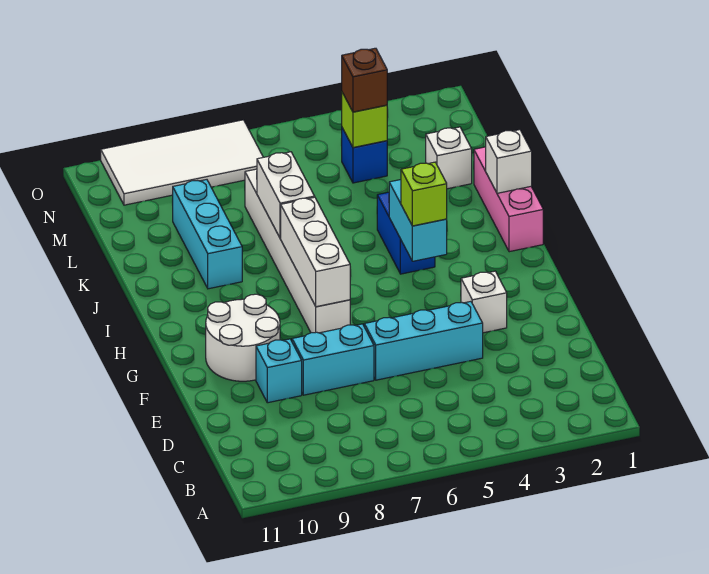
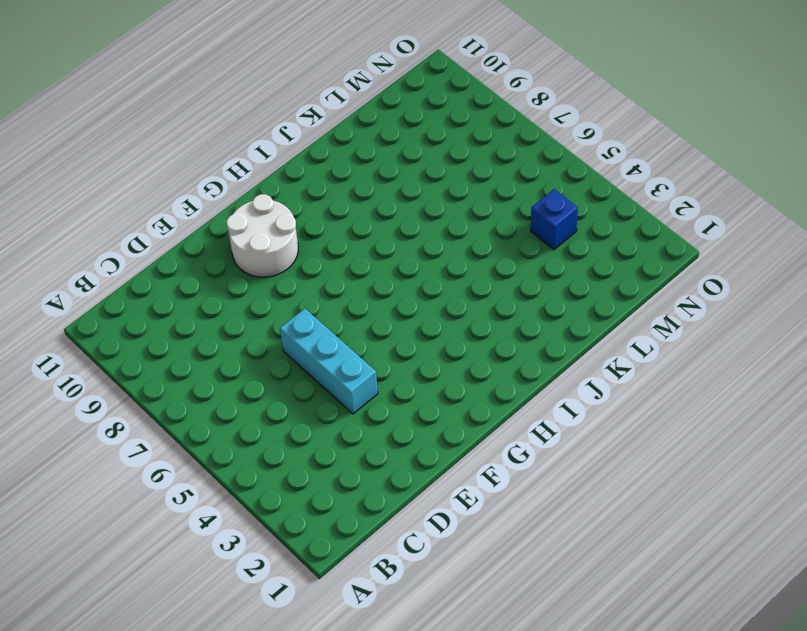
none -> cyan brick E7:E8 level 1
none -> cyan brick E9 level 1
none -> white brick F3 level 1

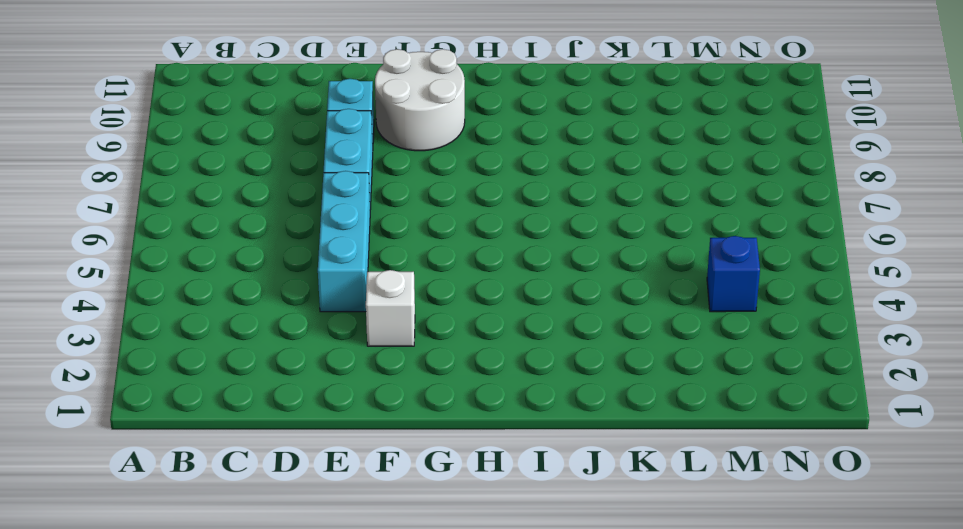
none -> white brick G7:L7 level 1
none -> pink brick I1:K1 level 1
none -> blue brick I4:J4 level 1

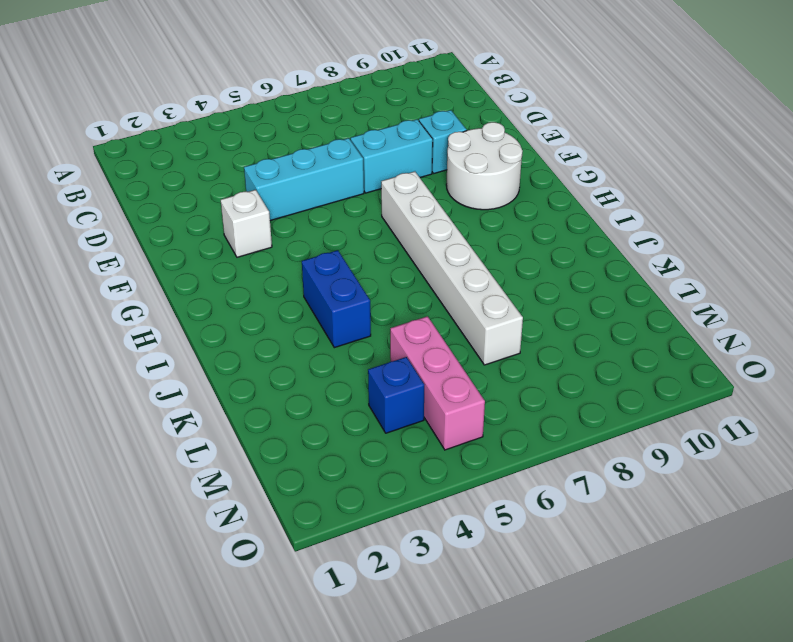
pink brick L5:N5 level 1 -> pink brick I1:K1 level 1
none -> cyan brick J9:L9 level 1
none -> white brick L2 level 1
none -> white tile N7:O10 level 1

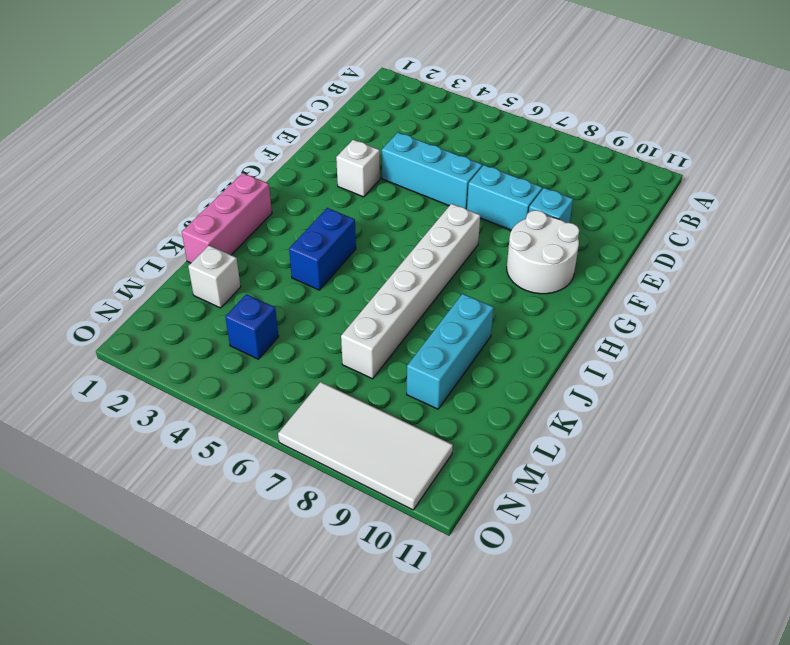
none -> white brick G7:I7 level 2
none -> cyan brick H4:I4 level 2
none -> white brick J1 level 2

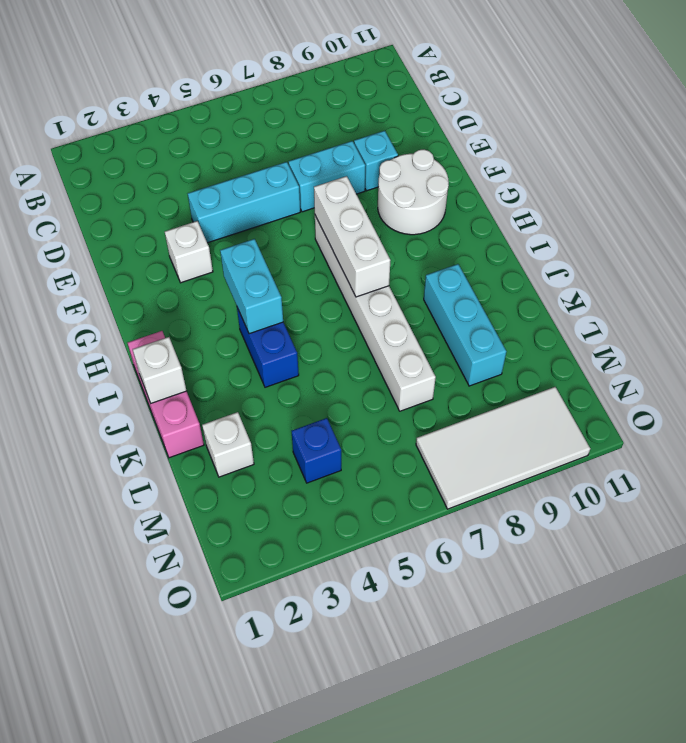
none -> white brick J7:K7 level 2
none -> lime brick M4 level 2
none -> lime brick H4 level 3

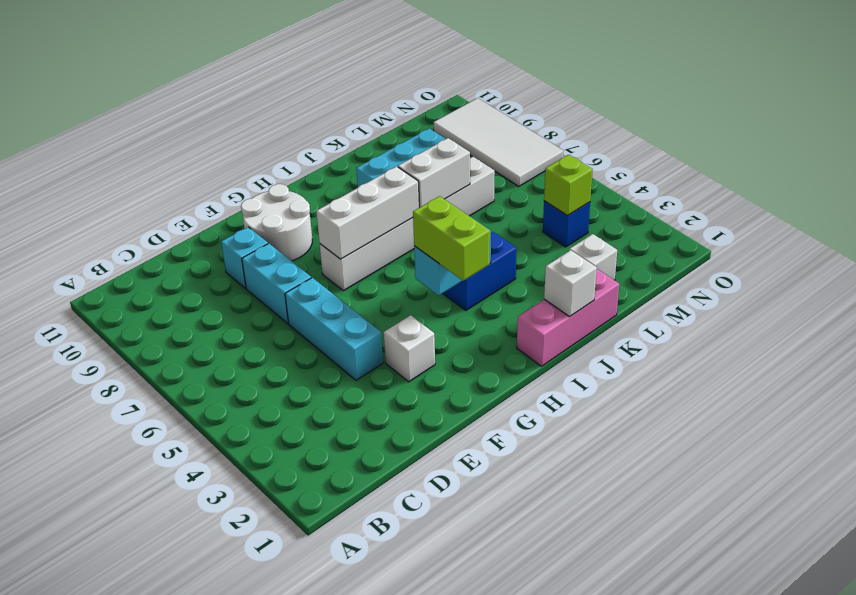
lime brick H3:H4 level 3 -> lime brick H4 level 3
none -> brown brick M4 level 3

